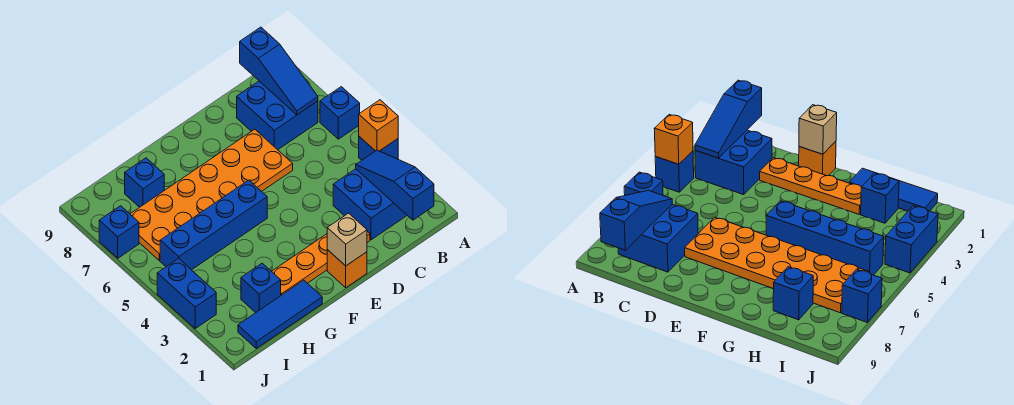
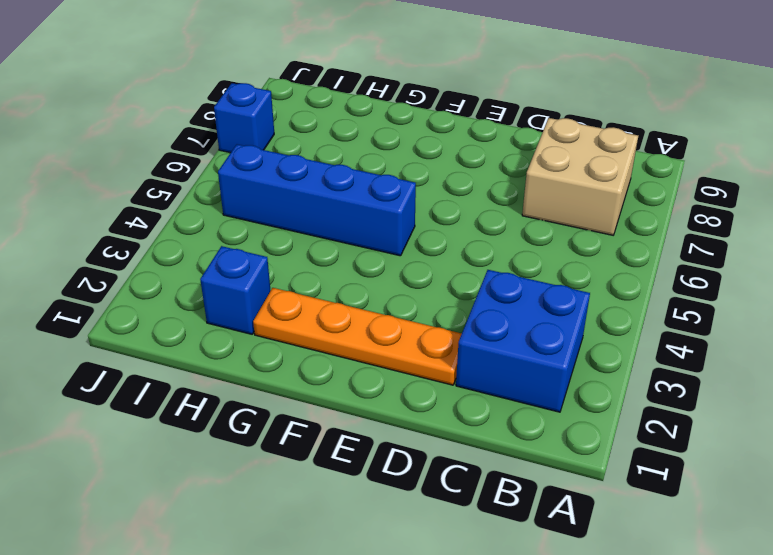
tan brick B7:C8 level 1 -> blue brick B7:C8 level 1
none -> blue brick A4 level 1
none -> blue brick A6 level 1
none -> orange plate D6:I7 level 1

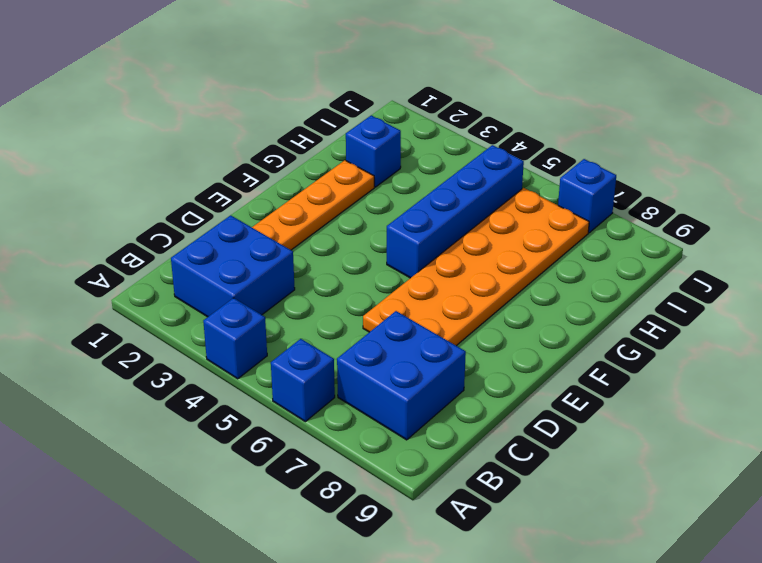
none -> orange brick E1 level 1
none -> blue tile G1:I1 level 1
none -> blue brick H8 level 1

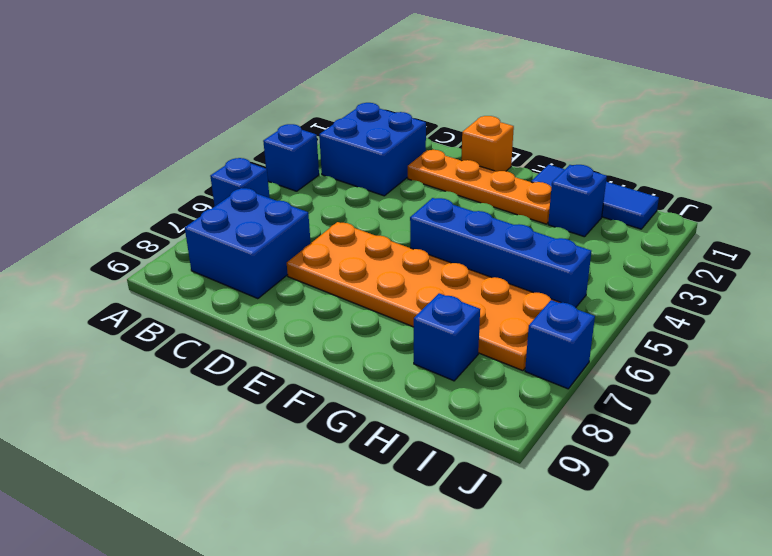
none -> blue brick J3:J4 level 1
none -> orange brick A4 level 2
none -> blue slope B1:B3 level 2 top 1

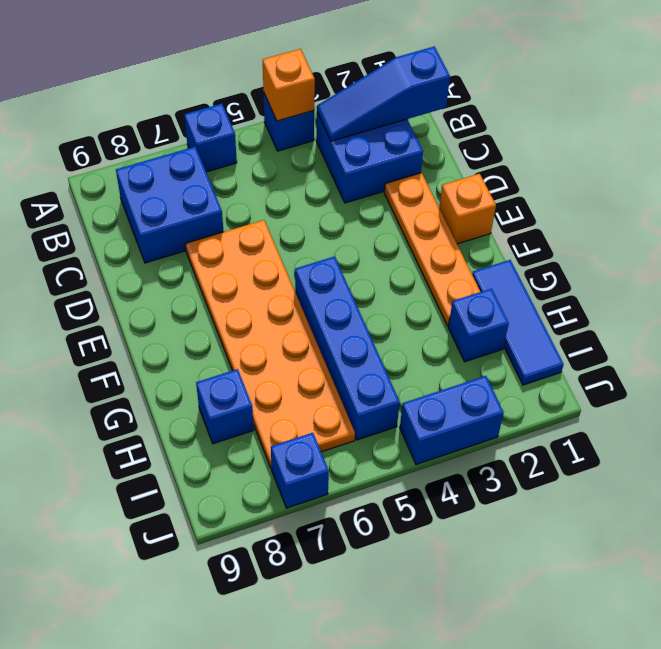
none -> blue slope B7:B9 level 2 top 9
none -> tan brick E1 level 2

